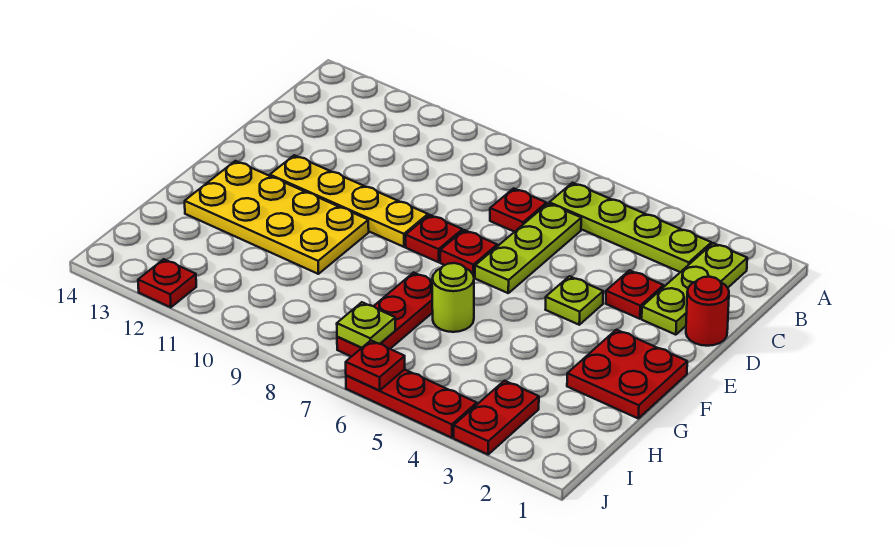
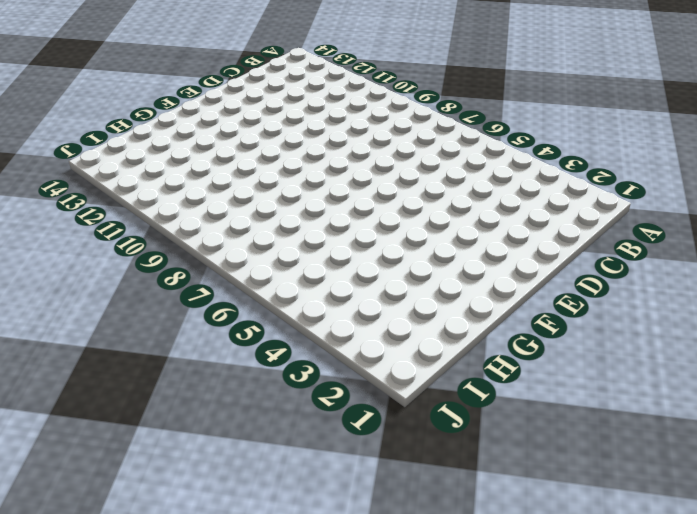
none -> lime plate B2:D2 level 1
none -> lime plate B3:B6 level 1
none -> lime plate C6:E6 level 1

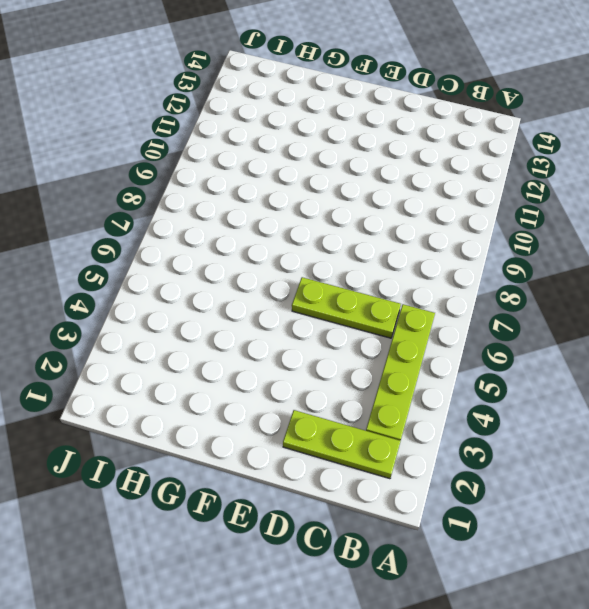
none -> red plate C7 level 1
none -> red round brick D1 level 1
none -> red plate D3 level 1

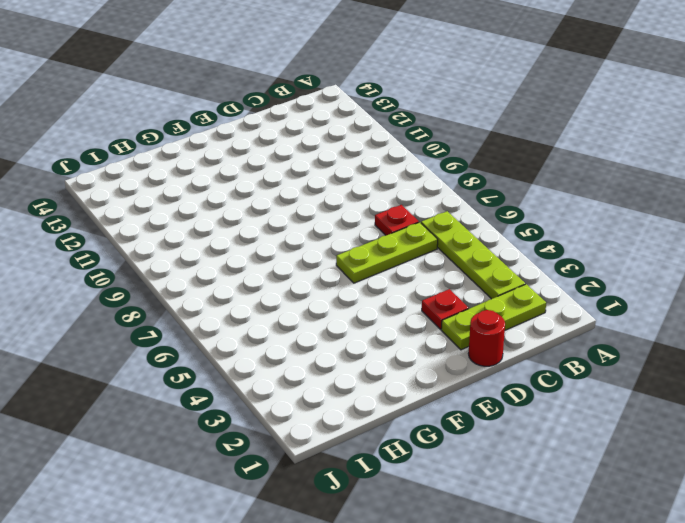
none -> lime plate E4 level 1
none -> red plate E7 level 1
none -> red plate E8 level 1

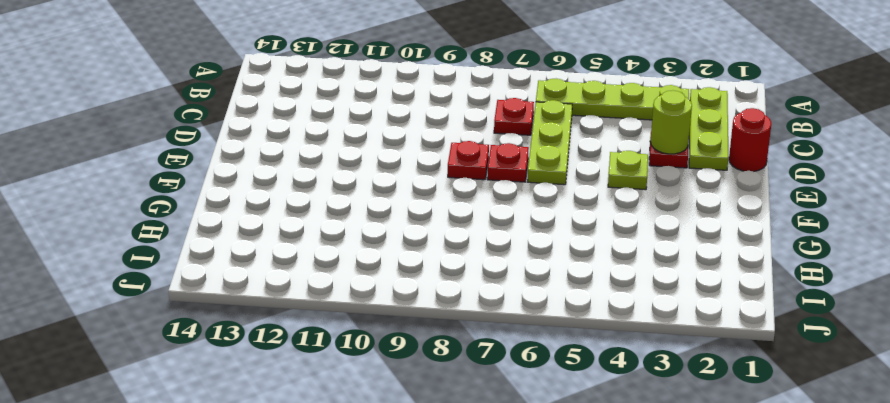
lime round brick D3 level 2 -> lime round brick G6 level 1
none -> yellow plate E9:E12 level 1
none -> red plate F1:G2 level 1
none -> yellow plate F10:G13 level 1

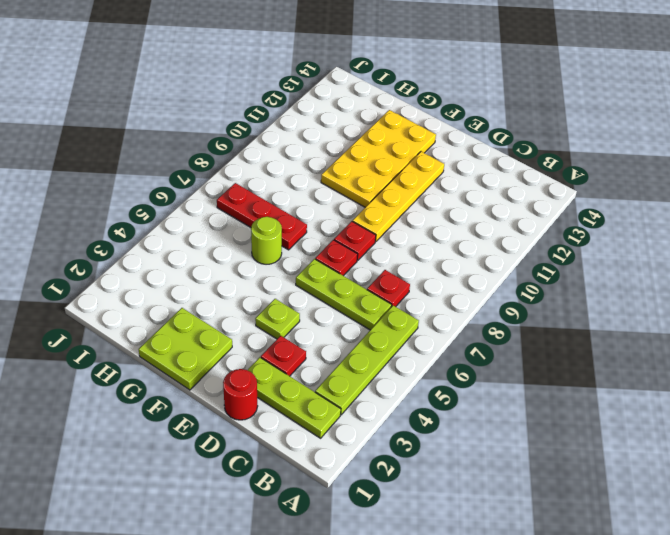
lime plate F1:G2 level 1 -> red plate F1:G2 level 1
none -> red plate I3:J3 level 1
none -> red plate J4:J6 level 1
none -> red plate J12 level 1

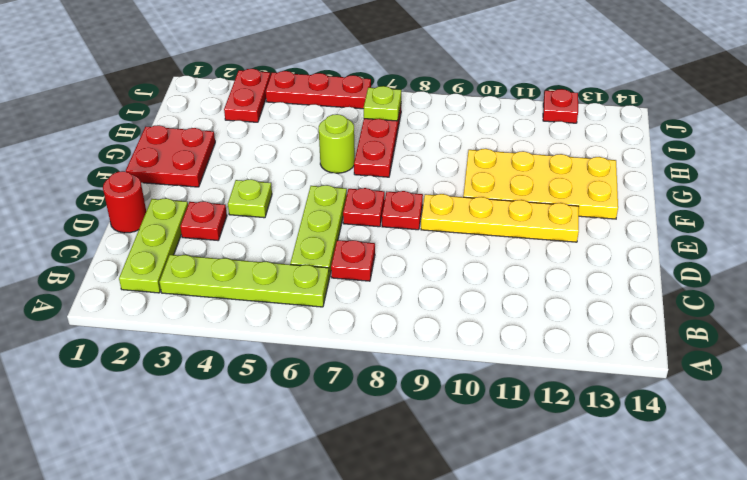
none -> red plate J6 level 2

